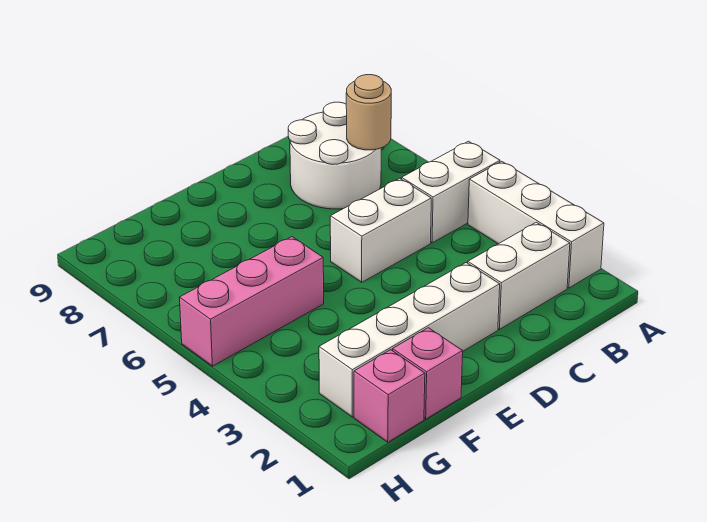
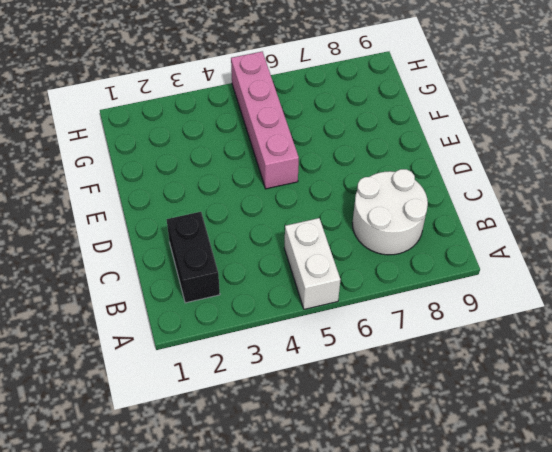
black brick B2:C2 level 1 -> white brick B2:C2 level 1
pink brick E5:H5 level 1 -> pink brick F5:H5 level 1
none -> white brick A2:A4 level 1
none -> white brick C5:D5 level 1

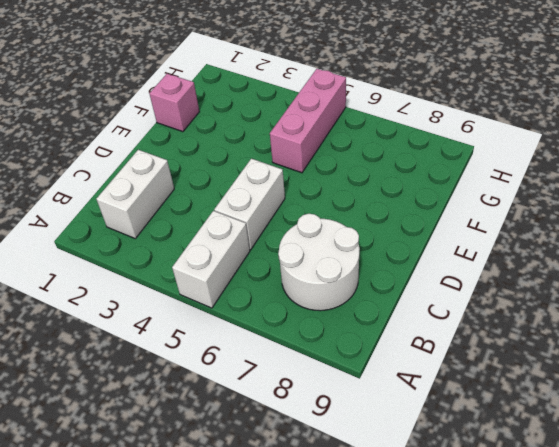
none -> white brick A2:A4 level 1
none -> white brick D2:G2 level 1

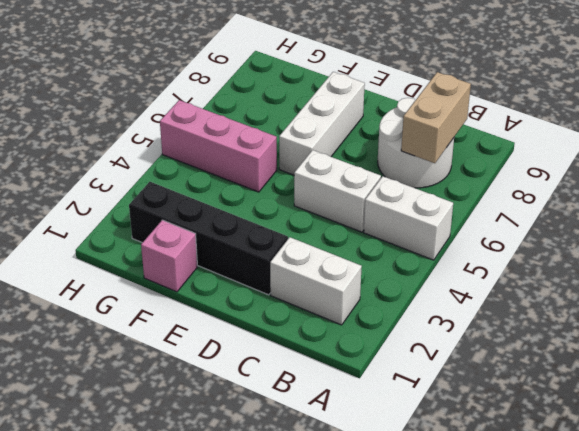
tan brick B7:B8 level 2 -> tan round brick B7 level 2
black brick D2:G2 level 1 -> white brick D2:G2 level 1
white brick E6:E8 level 1 -> white brick A2:A4 level 1
none -> pink brick G1 level 1

